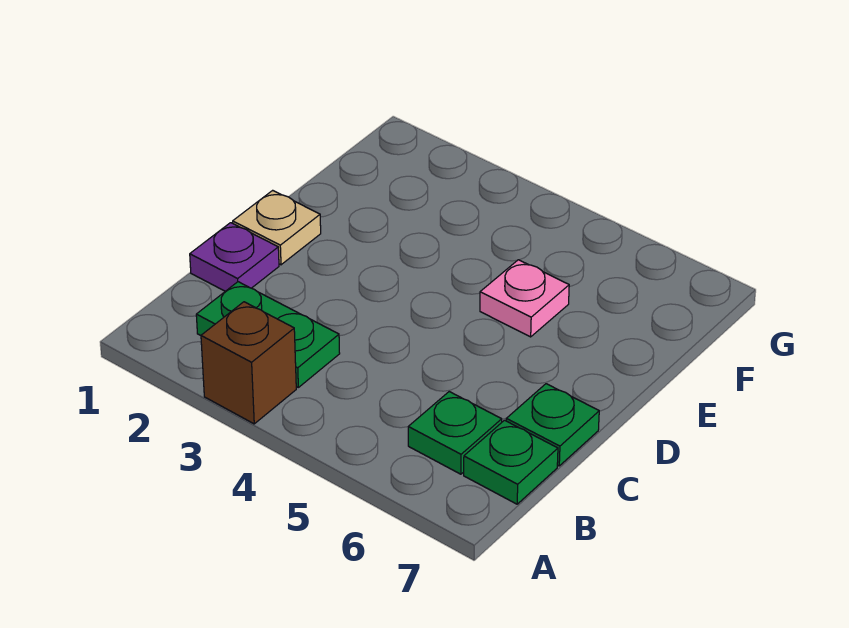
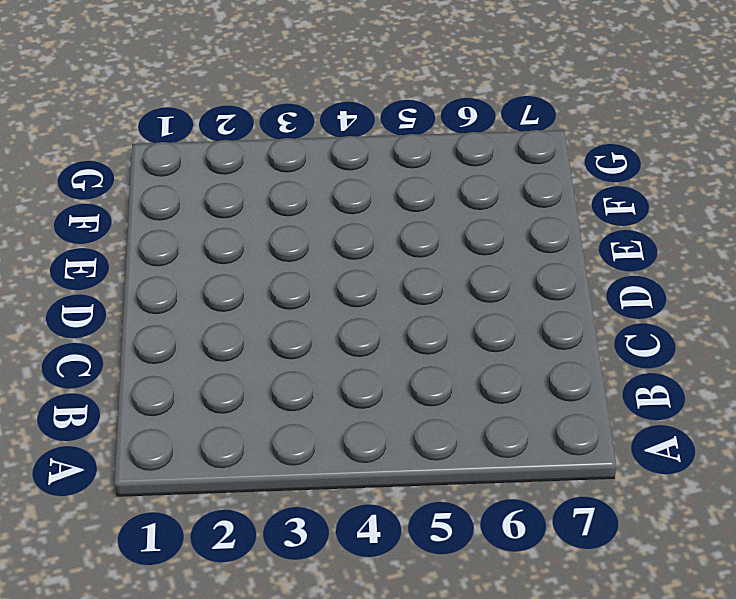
none -> brown brick A3 level 1
none -> green plate B2:B3 level 1

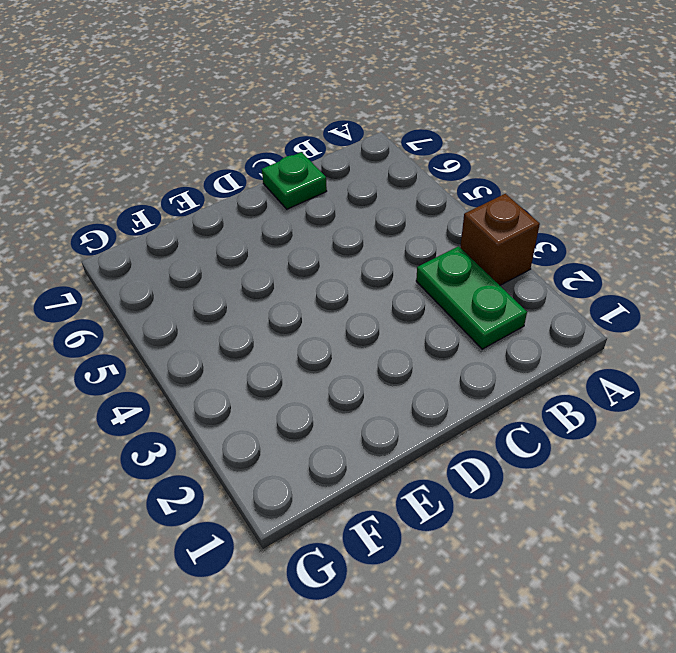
none -> green plate B6 level 1
none -> green plate B7 level 1

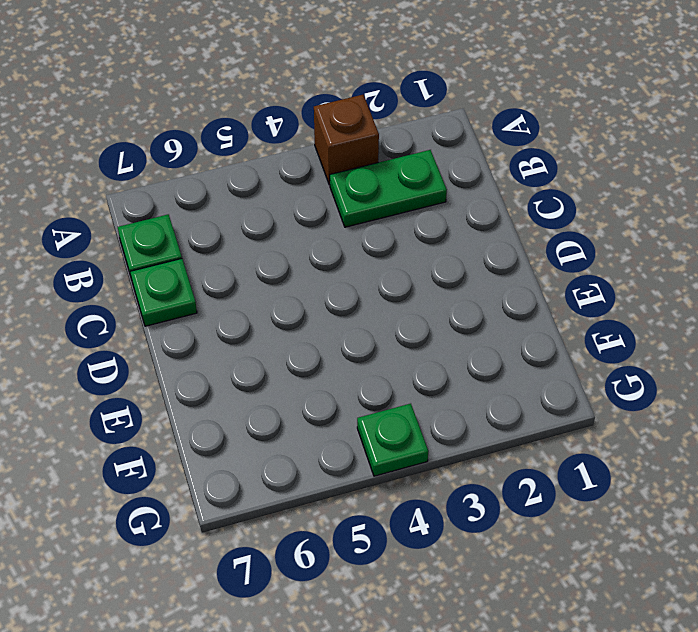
green plate G4 level 1 -> green plate B6 level 1
none -> purple plate C1 level 1
none -> tan plate D1 level 1

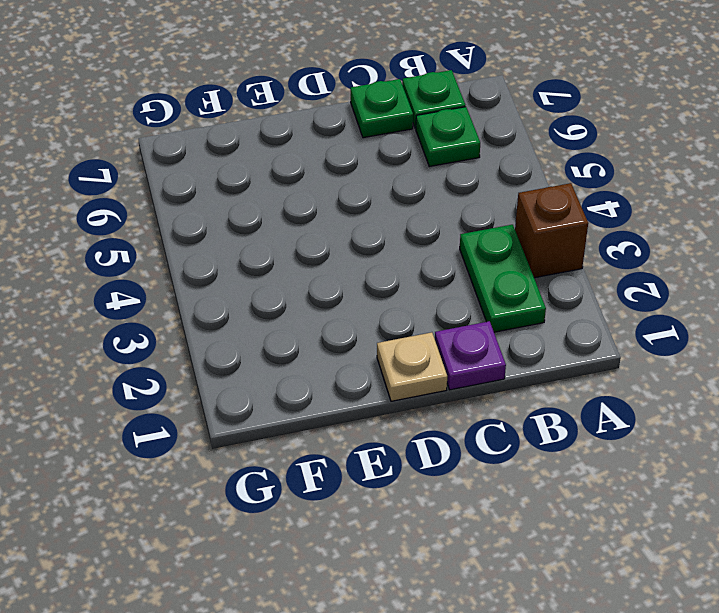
none -> pink plate E5 level 1

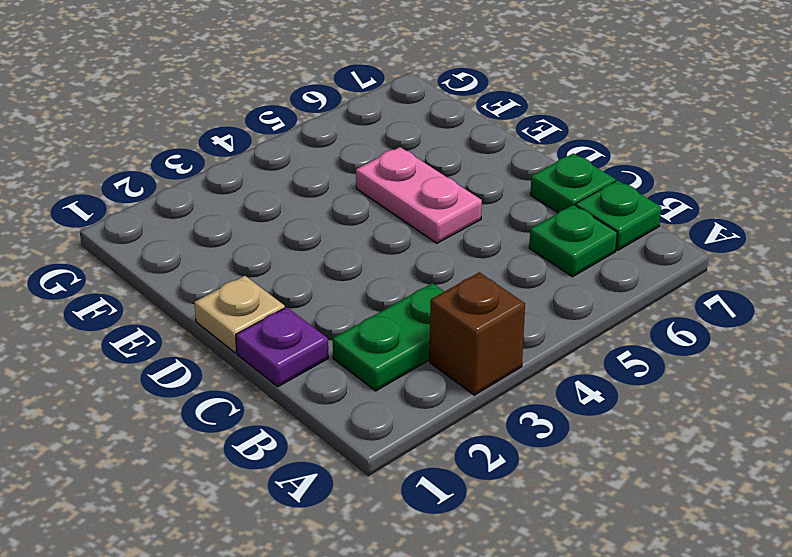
pink plate D5:E5 level 1 -> pink plate E5 level 1

